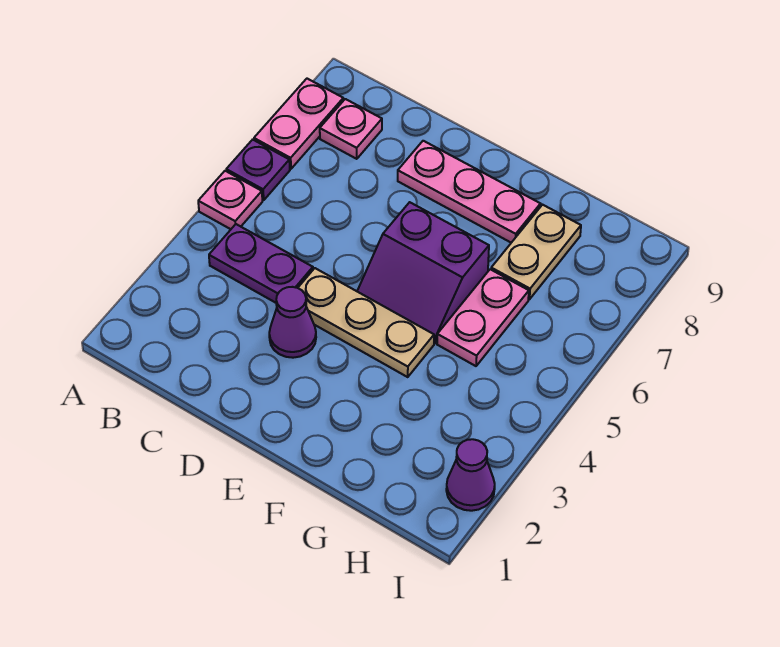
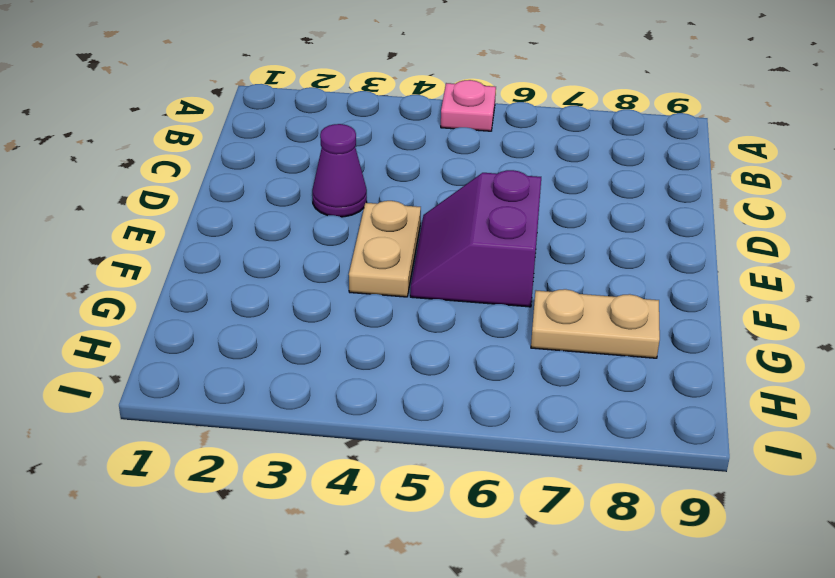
tan plate E4:F4 level 1 -> tan plate D4:F4 level 1
none -> purple plate A6 level 1
none -> pink plate A7:A8 level 1
none -> purple plate B4:C4 level 1

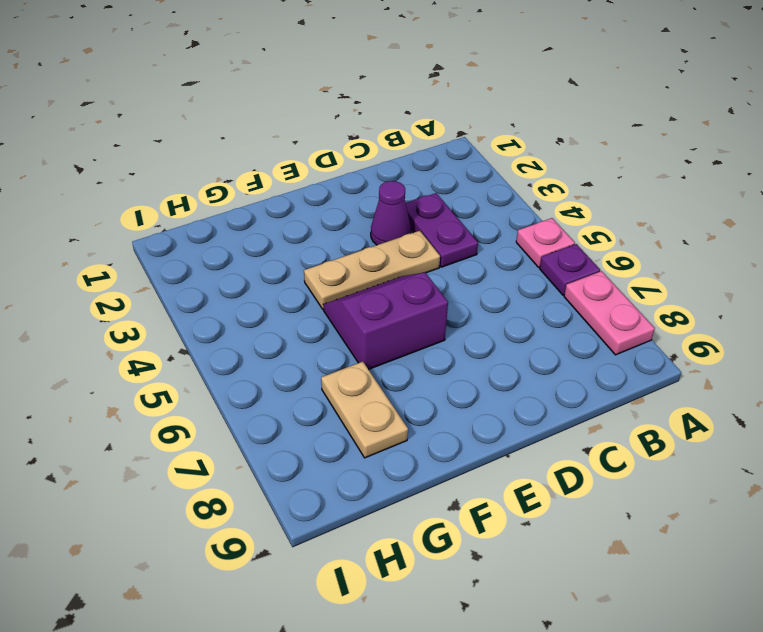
purple plate C3:C4 level 1 -> purple plate B4:C4 level 1
none -> pink plate B8 level 1
none -> pink plate D8:F8 level 1
none -> pink plate G5:G6 level 1

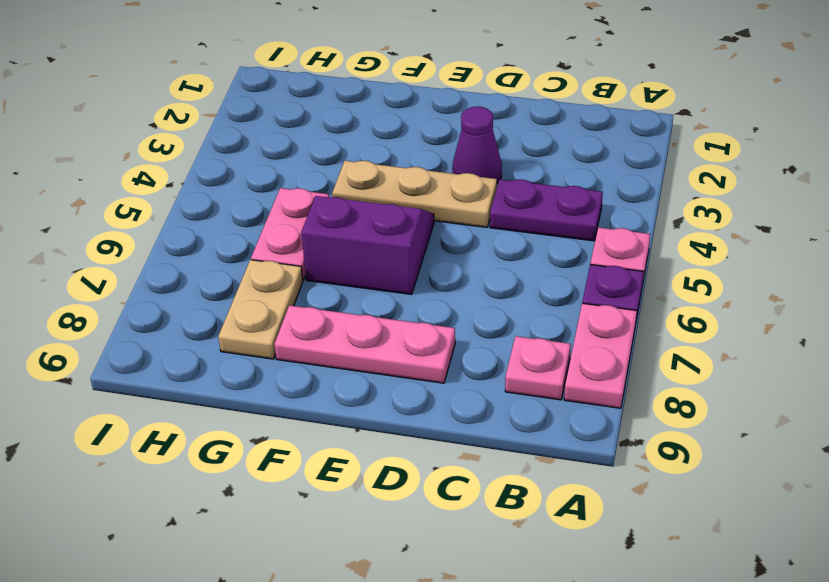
none -> purple cone I2 level 1

